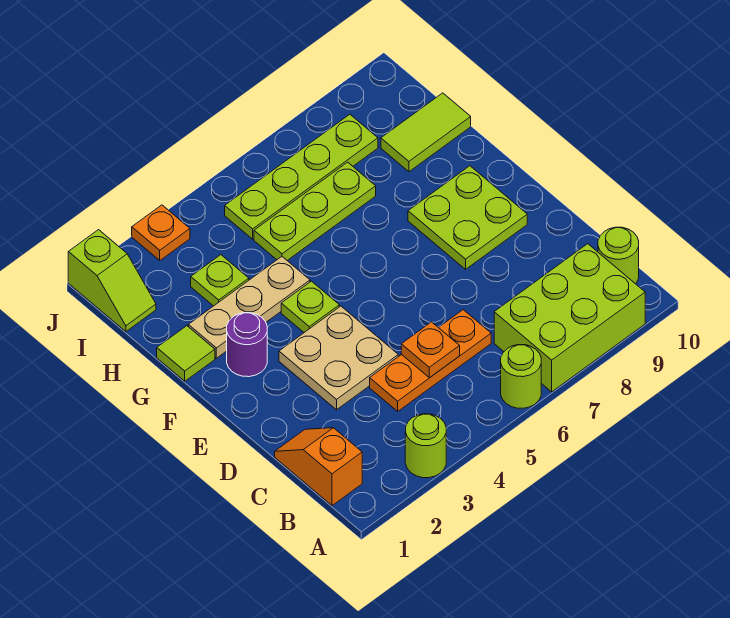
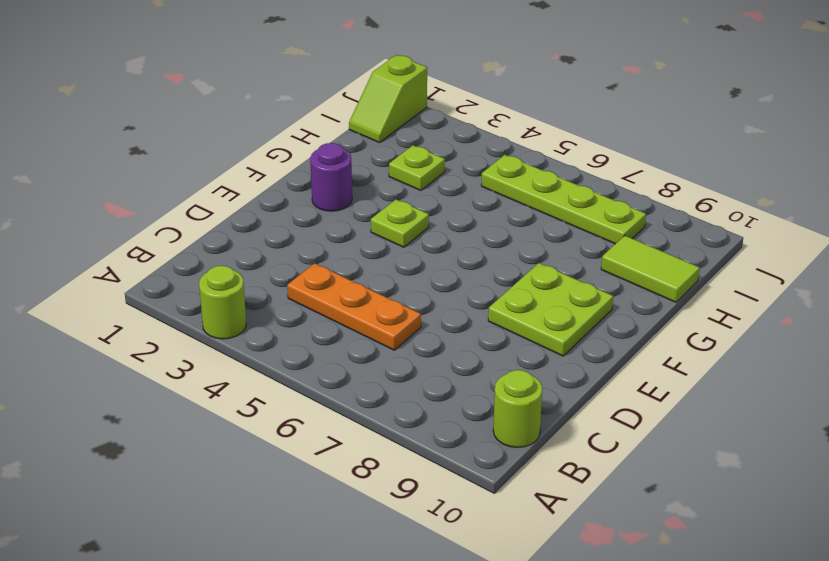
none -> lime round brick A6 level 1
none -> lime brick A7:B9 level 1
none -> orange slope B1:C1 level 1 top B

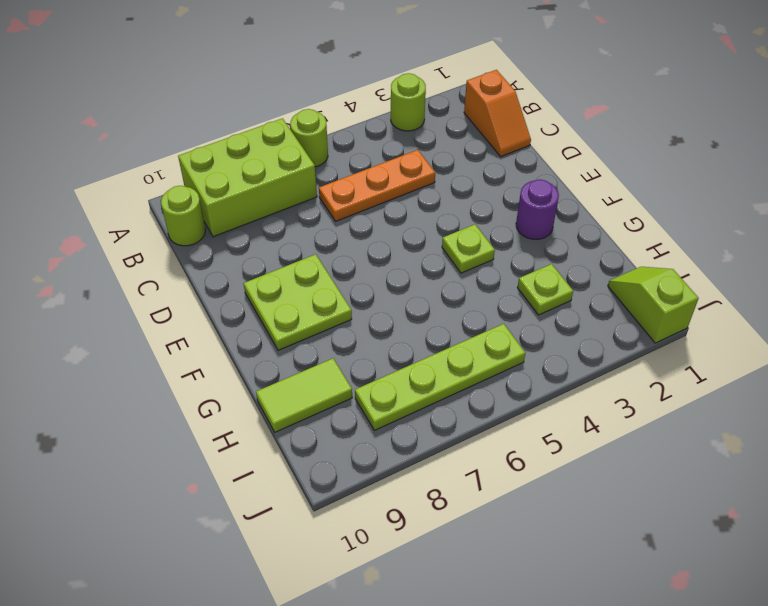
none -> tan plate D3:E4 level 1
none -> lime tile G1 level 1
none -> tan plate G2:G4 level 1

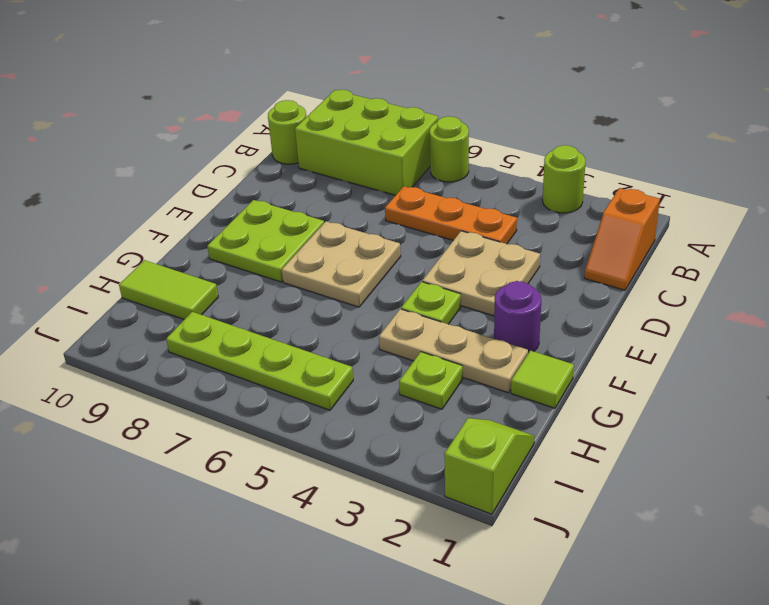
tan plate E6:F7 level 1 -> none
none -> lime plate H5:H7 level 1
none -> orange plate J3 level 1
none -> orange plate C5 level 2

